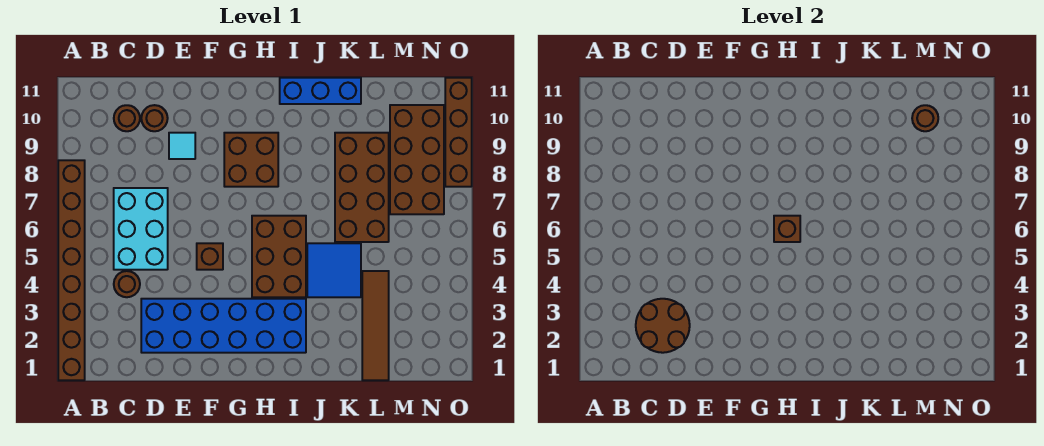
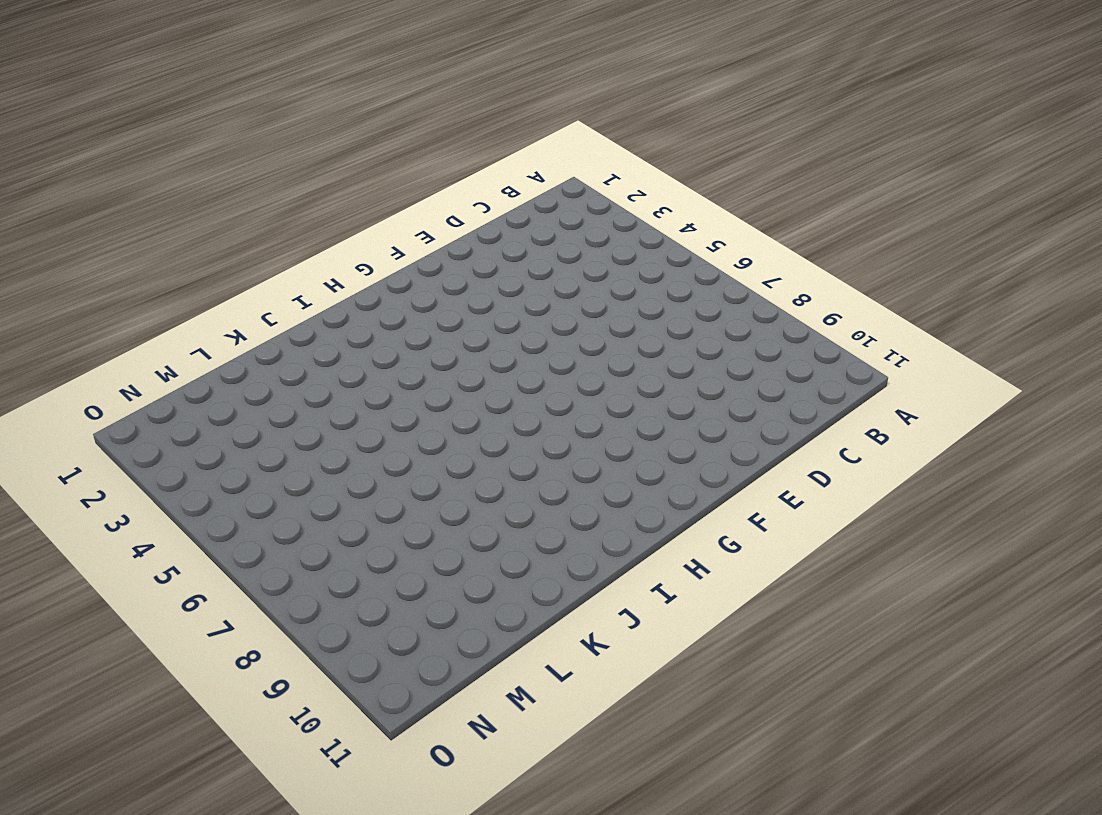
none -> brown brick A1:A8 level 1
none -> brown round brick C4 level 1
none -> cyan brick C5:D7 level 1

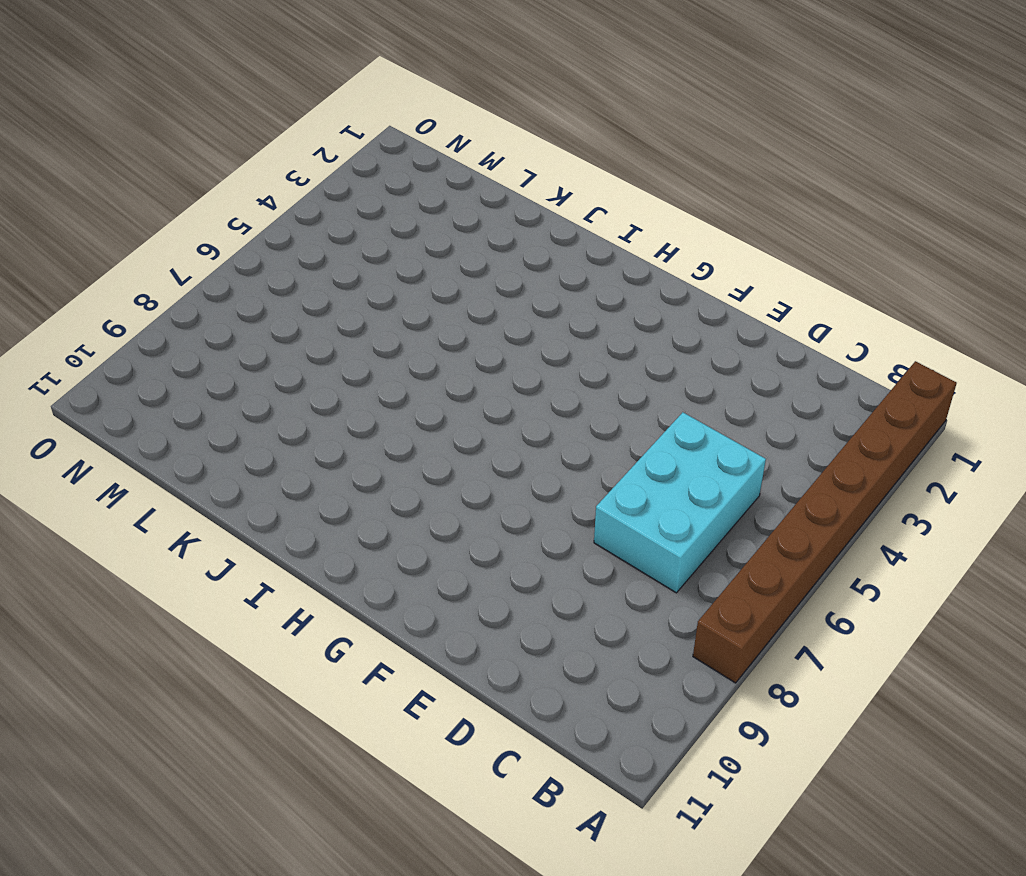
none -> brown round brick C4 level 1
none -> brown round brick C10 level 1
none -> blue brick D2:I3 level 1

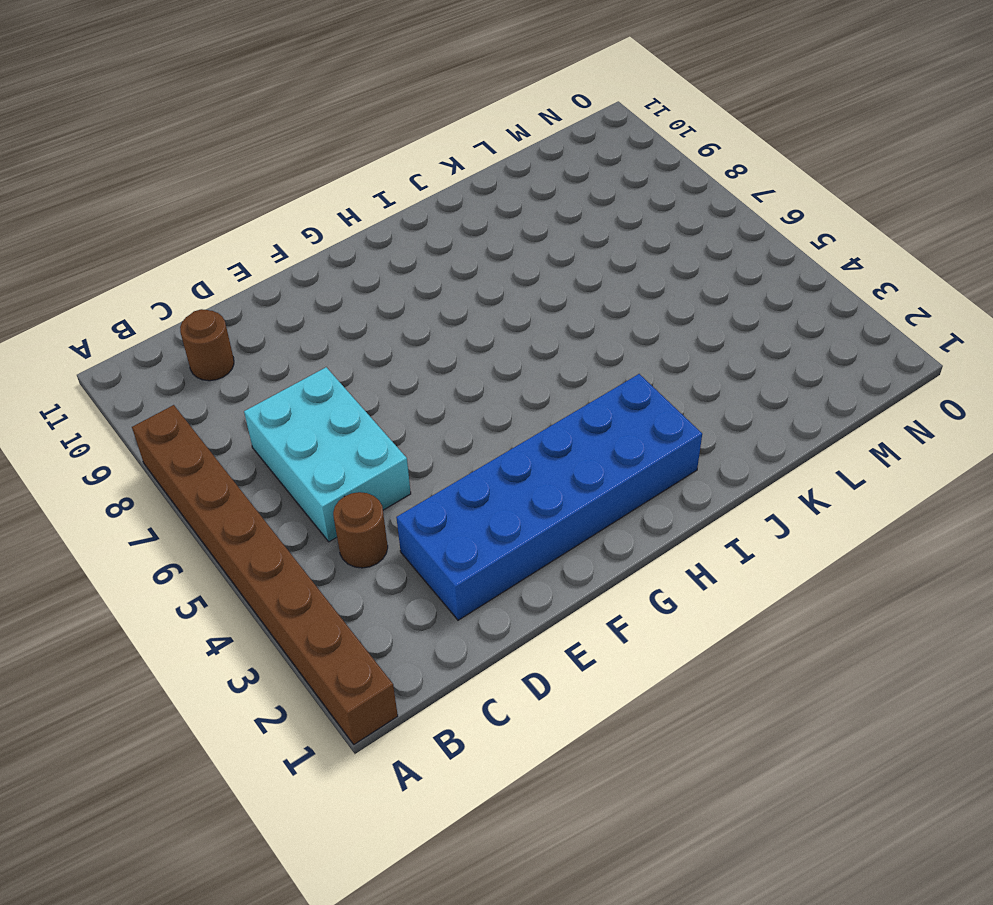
none -> brown round brick D10 level 1
none -> cyan tile E9 level 1
none -> brown brick F5 level 1

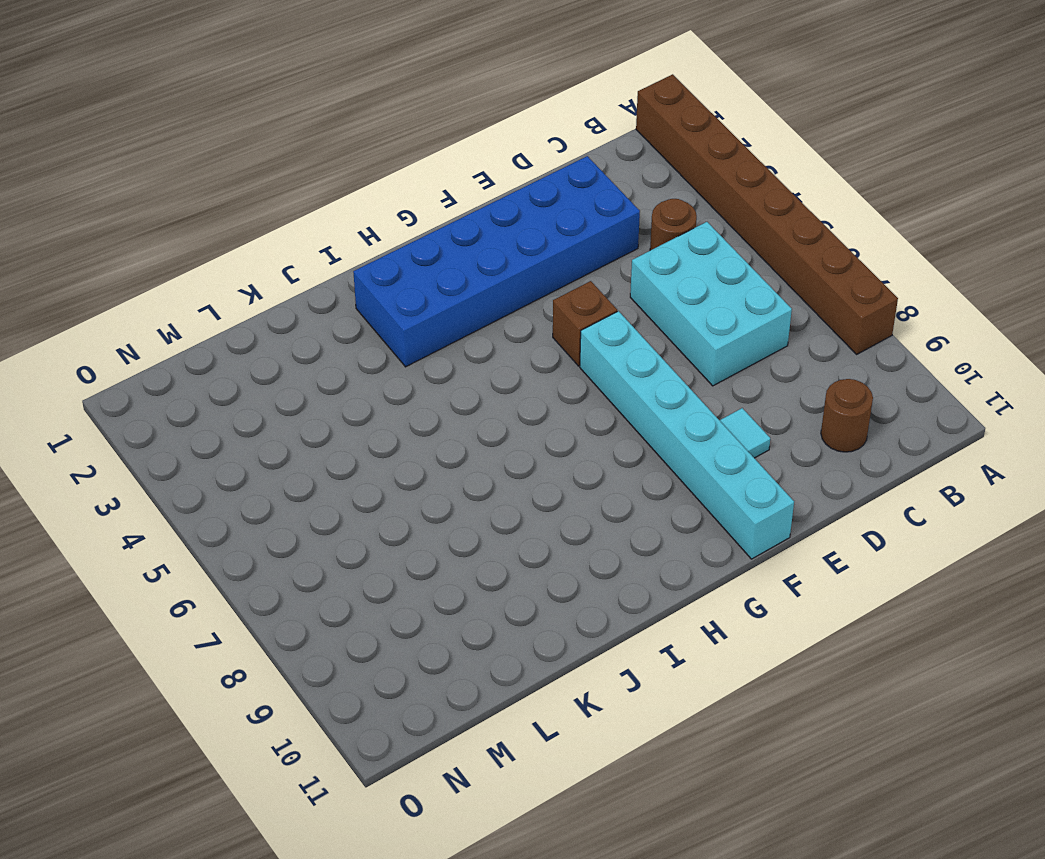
cyan brick F6:F11 level 1 -> none
none -> brown round brick D10 level 1
none -> brown brick G8:H9 level 1
none -> brown brick H4:I6 level 1

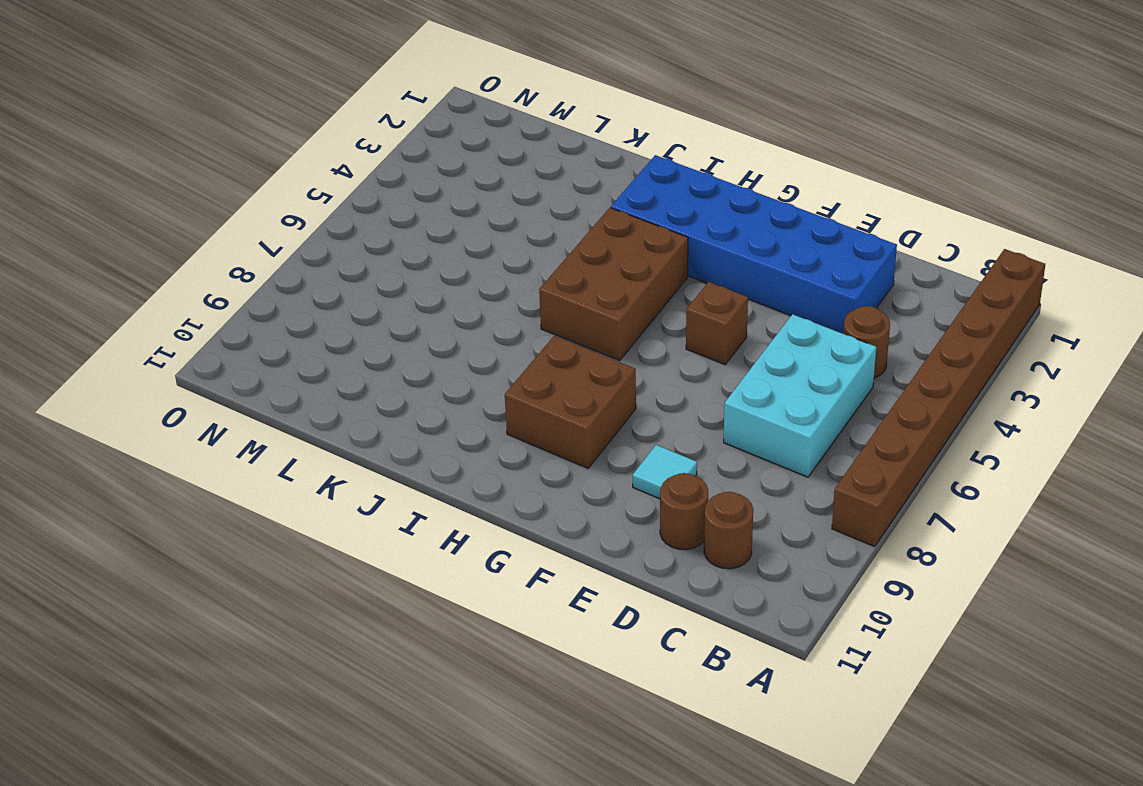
none -> blue brick I11:K11 level 1
none -> blue tile J4:K5 level 1
none -> brown brick K6:L9 level 1

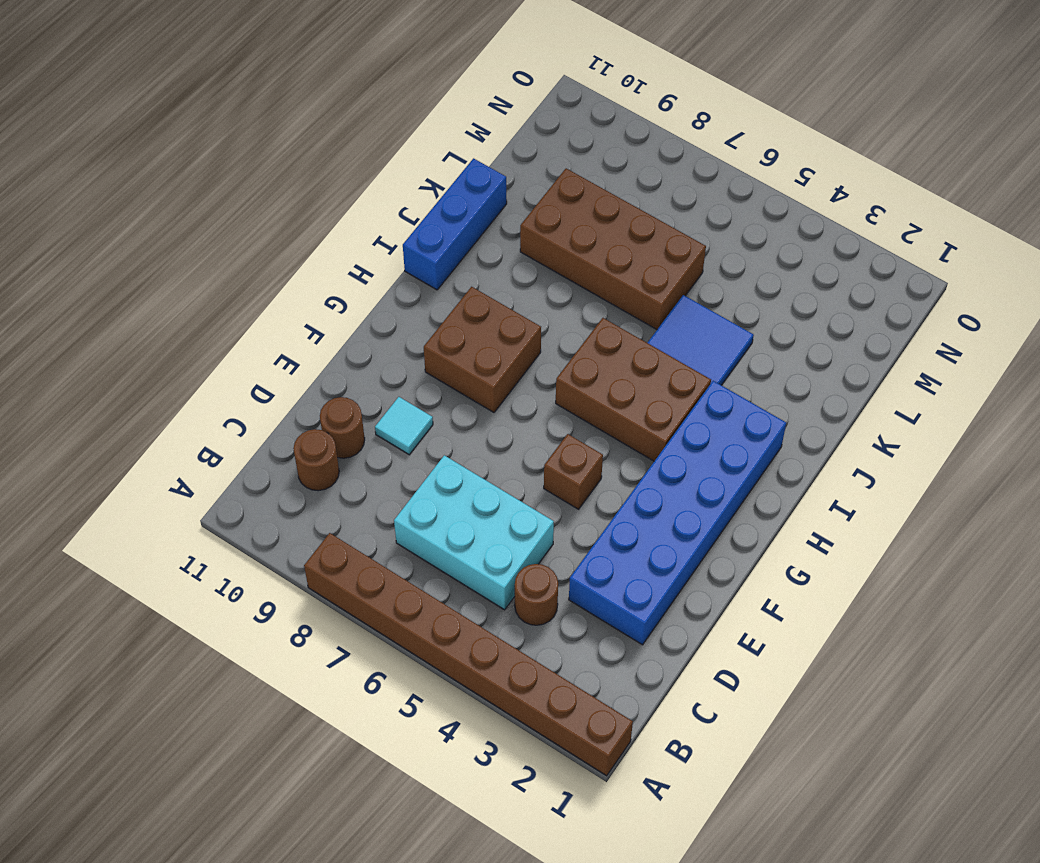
none -> brown tile L1:L4 level 1
none -> brown brick M7:N10 level 1
none -> brown brick O8:O11 level 1

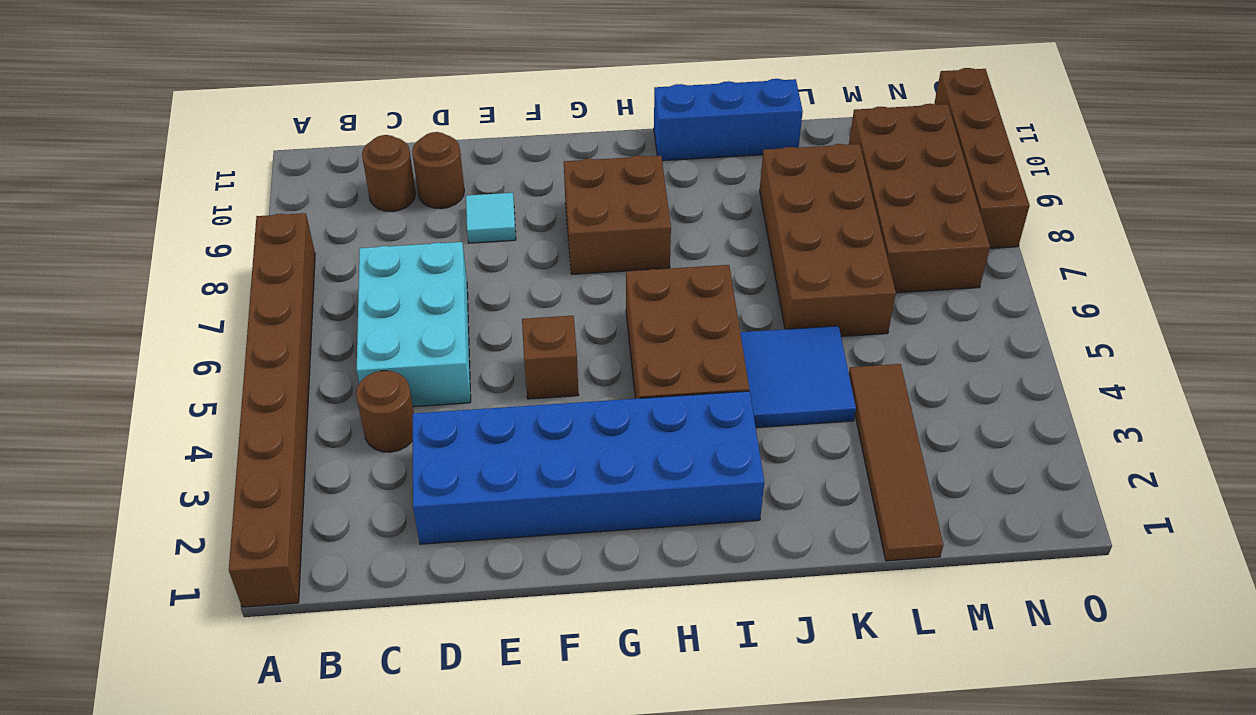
none -> brown round brick C2:D3 level 2
none -> brown brick H6 level 2
none -> brown round brick M10 level 2

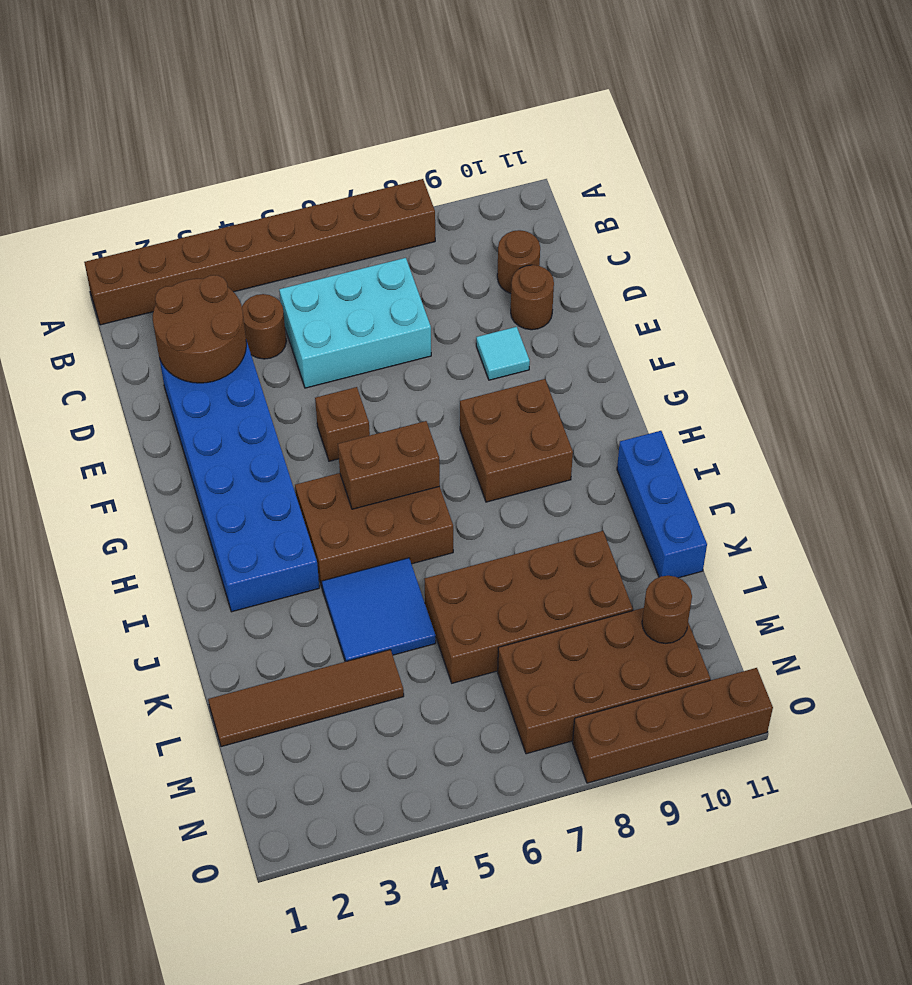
brown brick H5:H6 level 2 -> brown brick H6 level 2

